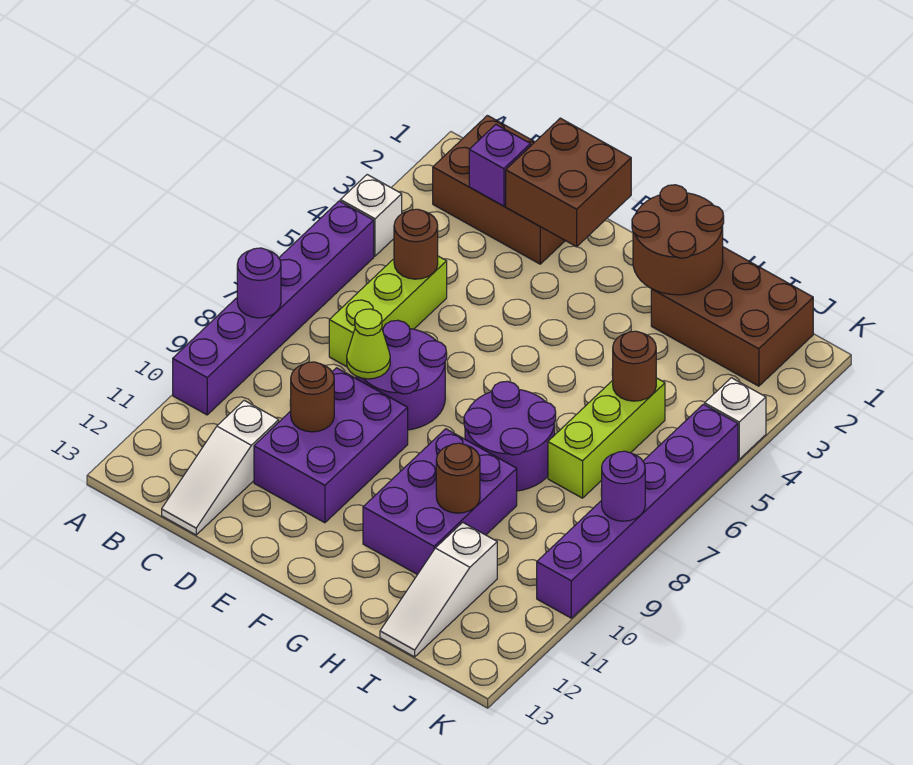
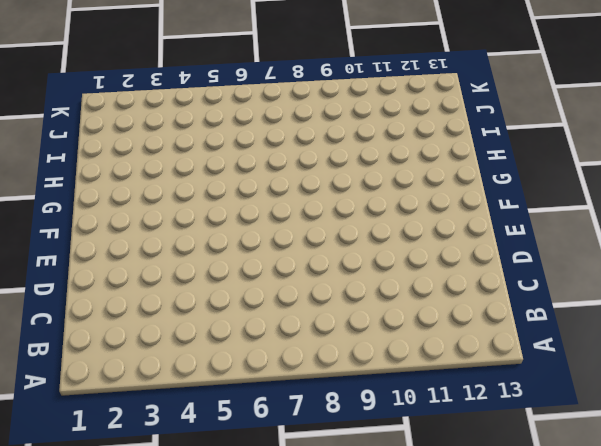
none -> white brick A4 level 1
none -> purple brick A5:A10 level 1
none -> brown brick B1:D2 level 1

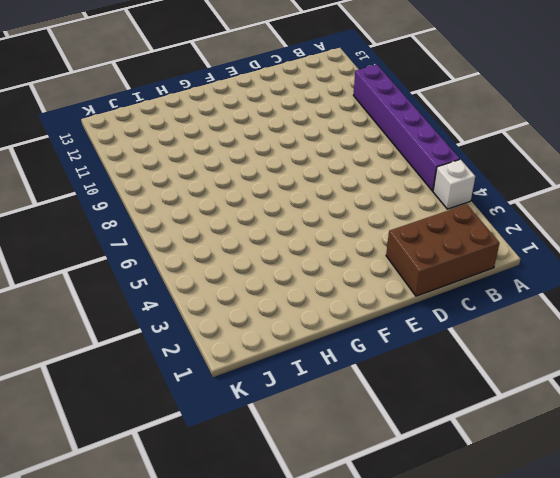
none -> lime brick C5:C7 level 1
none -> white slope C11:C13 level 1 top 11
none -> purple round brick D7:E8 level 1

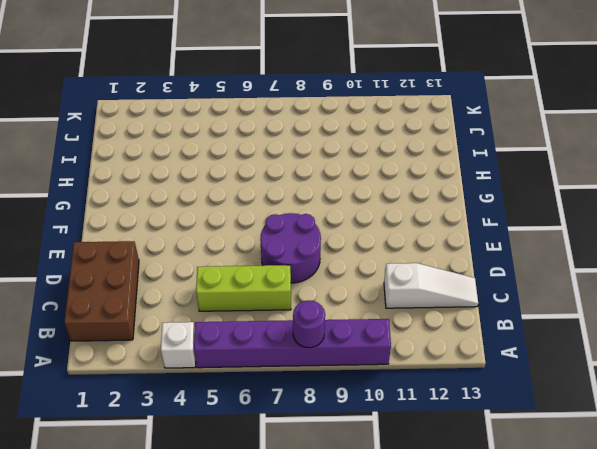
none -> purple brick D9:E11 level 1
none -> purple round brick G7:H8 level 1
none -> purple brick G9:H11 level 1

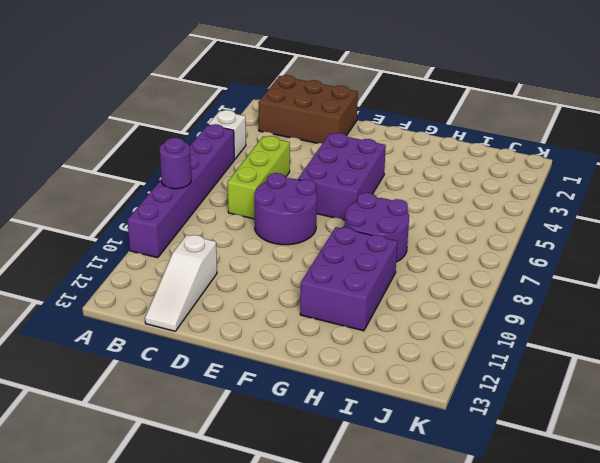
purple brick E4:F6 level 1 -> purple brick D9:E11 level 1
none -> brown brick H1:J2 level 1
none -> lime brick I5:I7 level 1
none -> white slope I11:I13 level 1 top 11

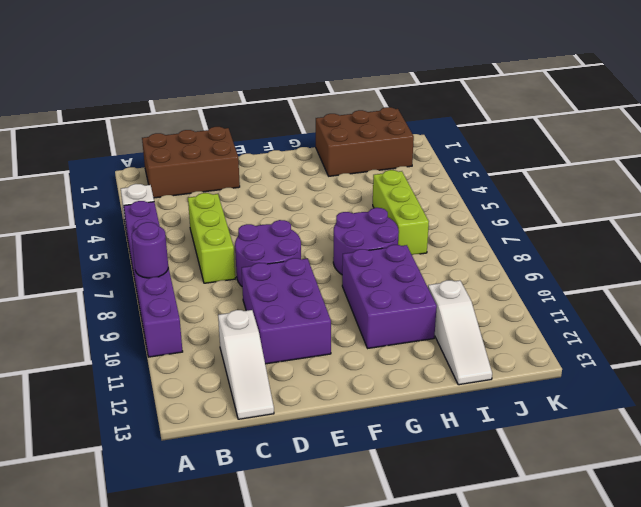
none -> white brick K4 level 1
none -> purple brick K5:K10 level 1
none -> purple brick C2 level 2

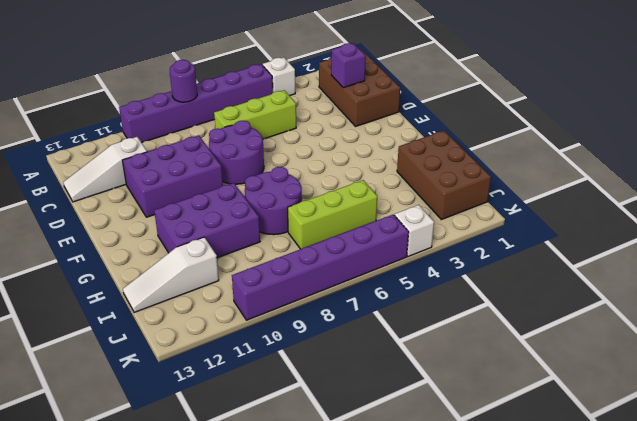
none -> brown round brick C5 level 2
none -> brown brick D1:E2 level 2
none -> lime cone D8 level 2

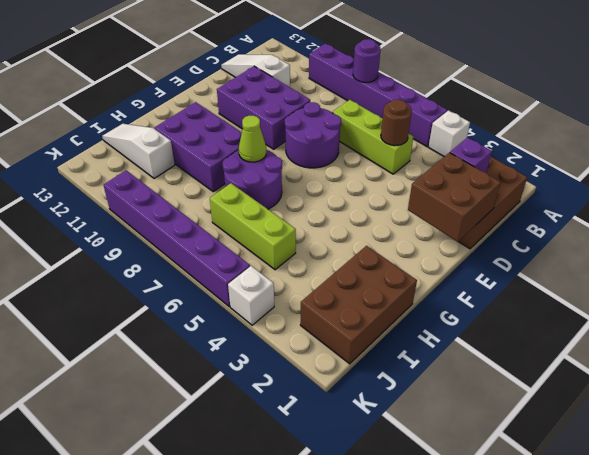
lime cone G8 level 2 -> lime cone D8 level 2
none -> brown round brick D10 level 2
none -> brown round brick G1:H2 level 2
none -> brown round brick H10 level 2

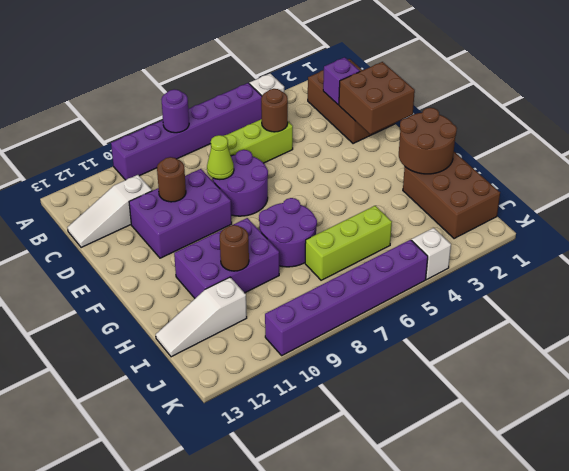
none -> brown round brick I5 level 2
none -> purple round brick K8 level 2

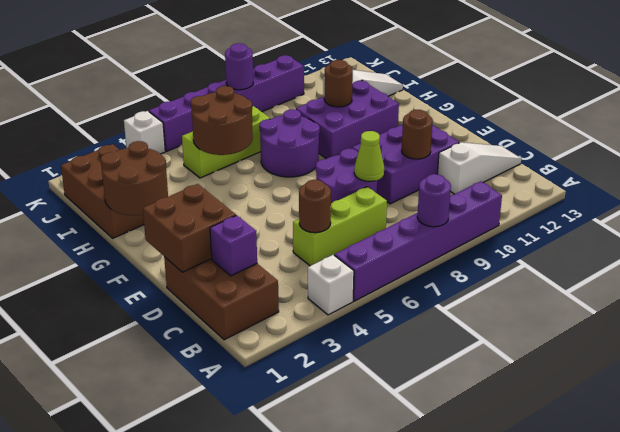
brown round brick H5:I6 level 2 -> brown round brick I5 level 2

